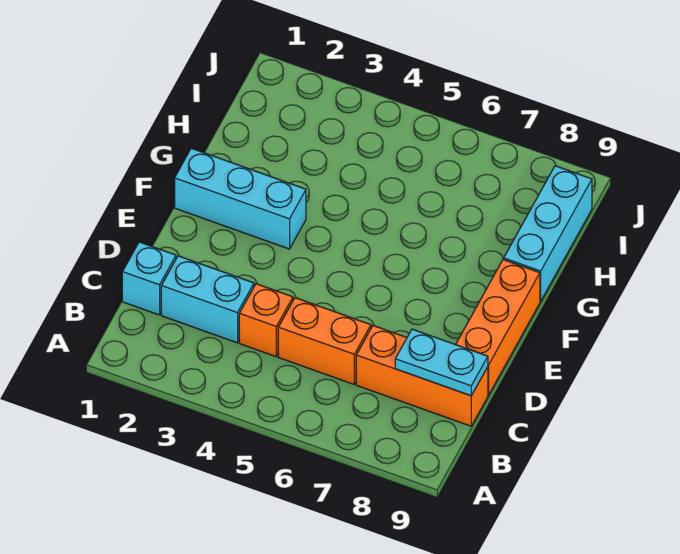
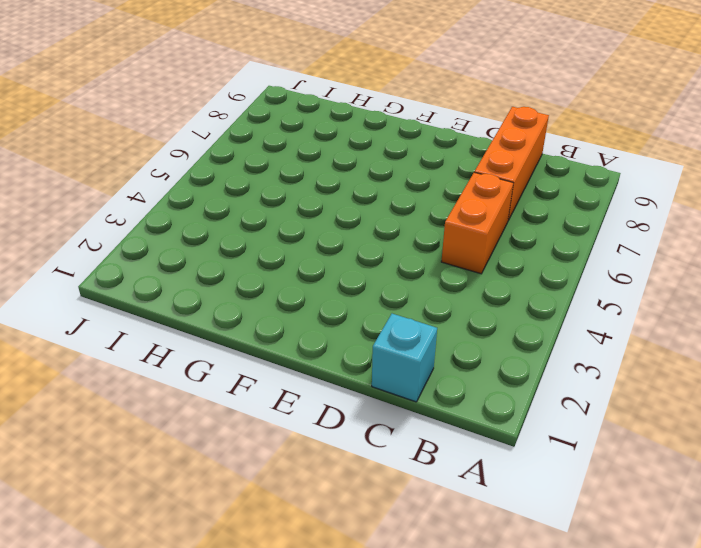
none -> cyan brick C2:C3 level 1
none -> orange brick C4 level 1

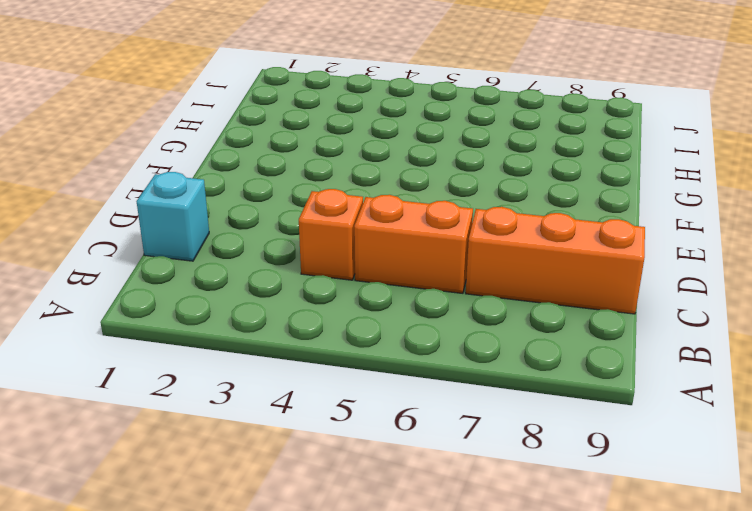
none -> cyan brick C2:C3 level 1
none -> orange brick D9:F9 level 1

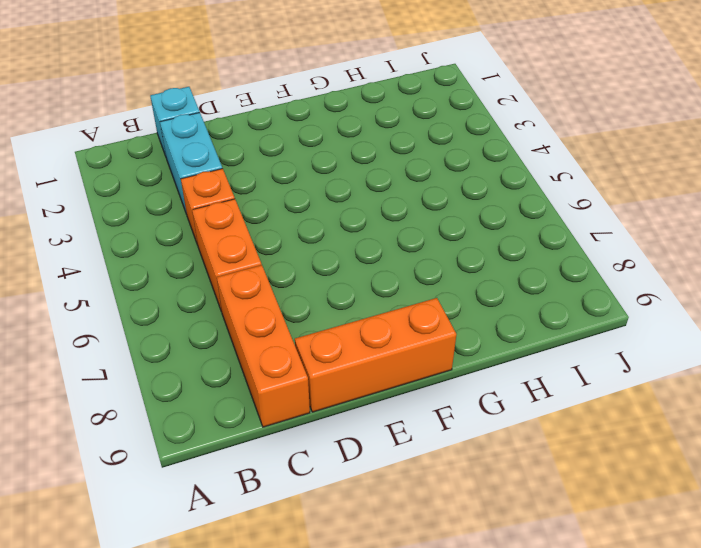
none -> cyan brick F1:F3 level 1
none -> cyan brick G9:I9 level 1

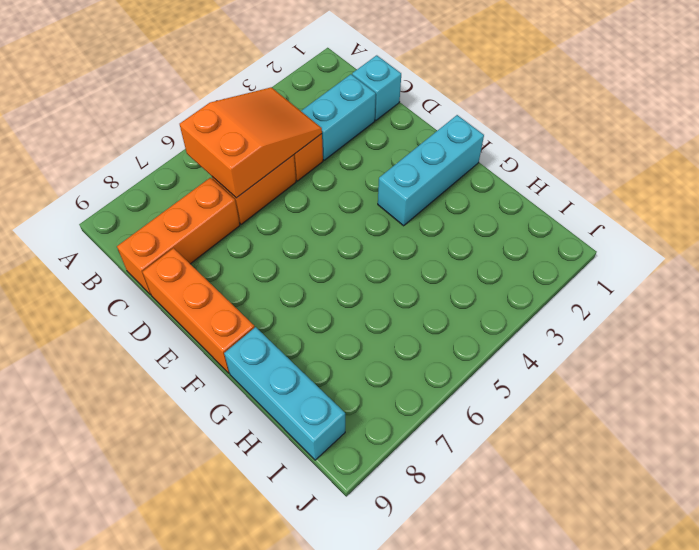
orange slope B4:C6 level 2 top 6 -> none
none -> cyan plate C8:C9 level 2

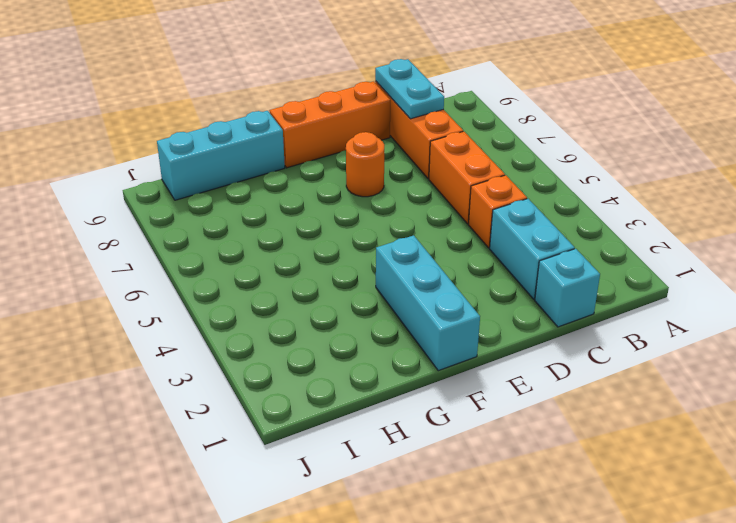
orange round brick E7 level 1 -> none

